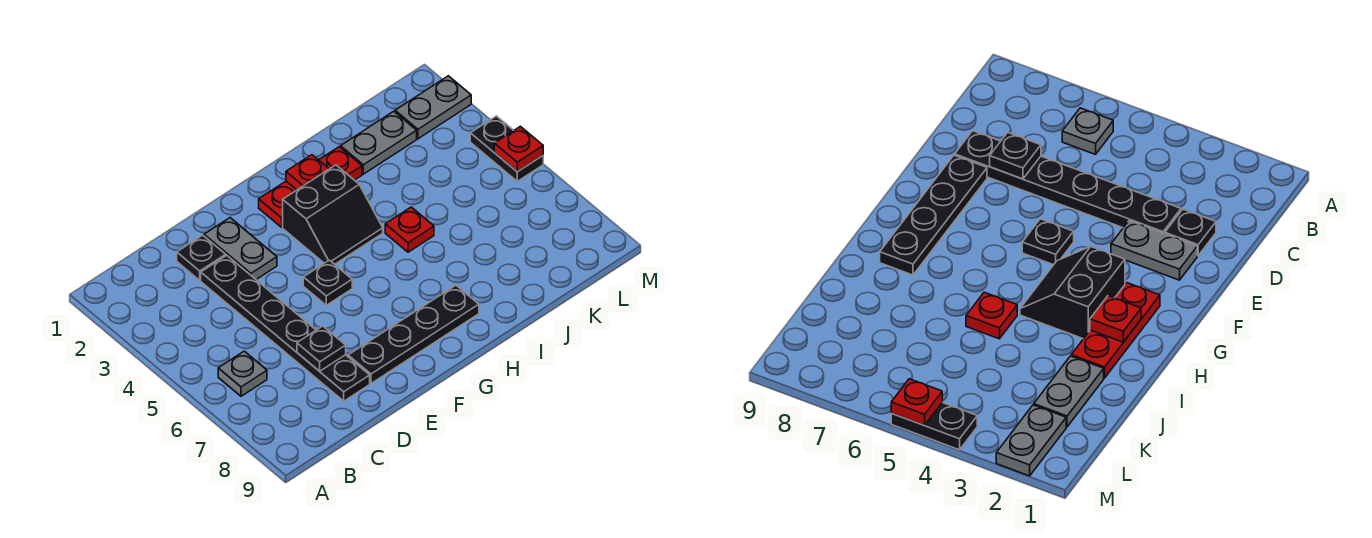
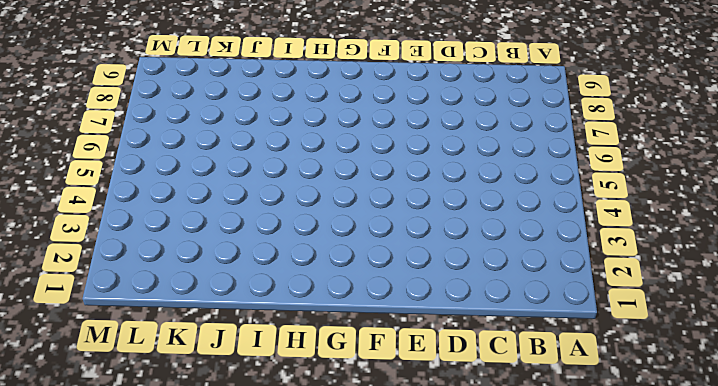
none -> grey plate B6 level 1
none -> black plate D2 level 1
none -> black plate D3:D8 level 1

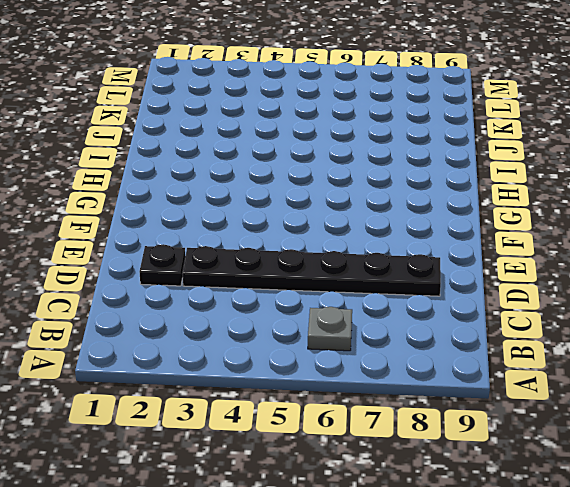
none -> grey plate E2:E3 level 1
none -> black plate E8:H8 level 1
none -> black plate F5 level 1

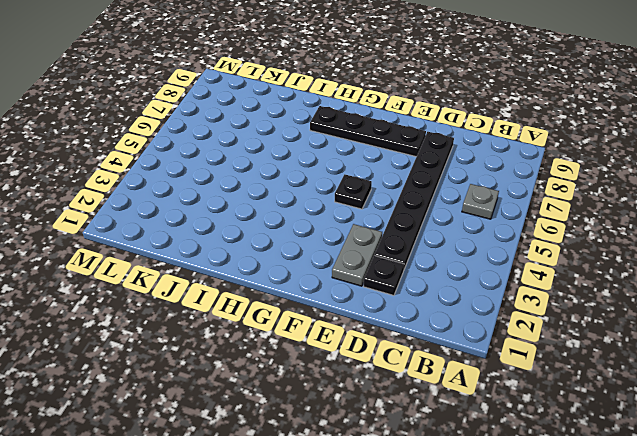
none -> red plate G2:I2 level 1
none -> black slope G3:H4 level 1 top 3
none -> red plate I5 level 1

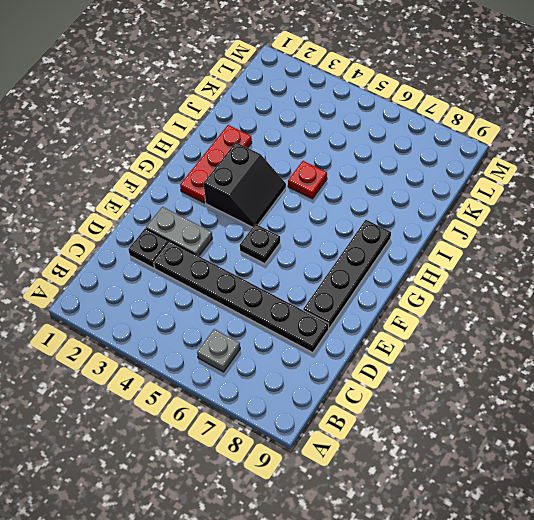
none -> grey plate J2:K2 level 1
none -> grey plate L2:M2 level 1
none -> black plate M4:M5 level 1

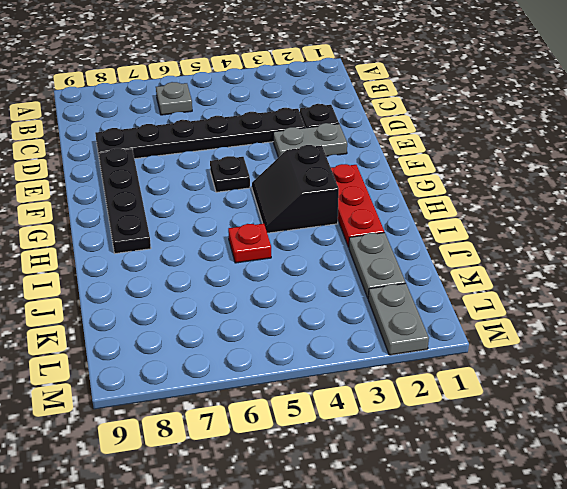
none -> black plate M4:M5 level 1
none -> black plate D7 level 2
none -> red plate H2 level 2

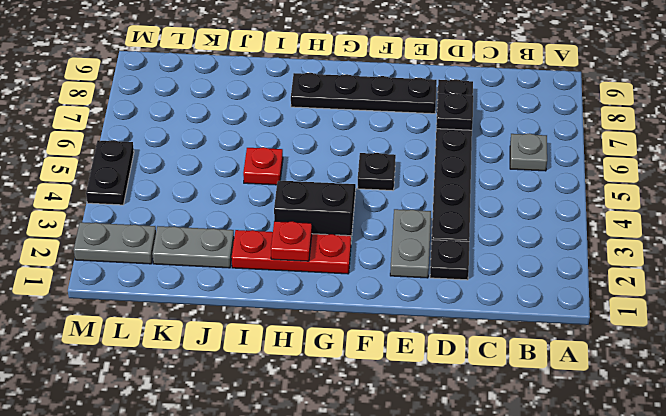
none -> red plate M5 level 2

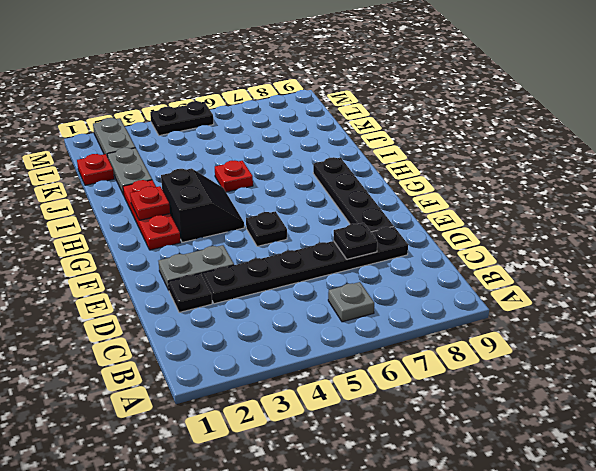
red plate K1 level 1 -> red plate M5 level 2

